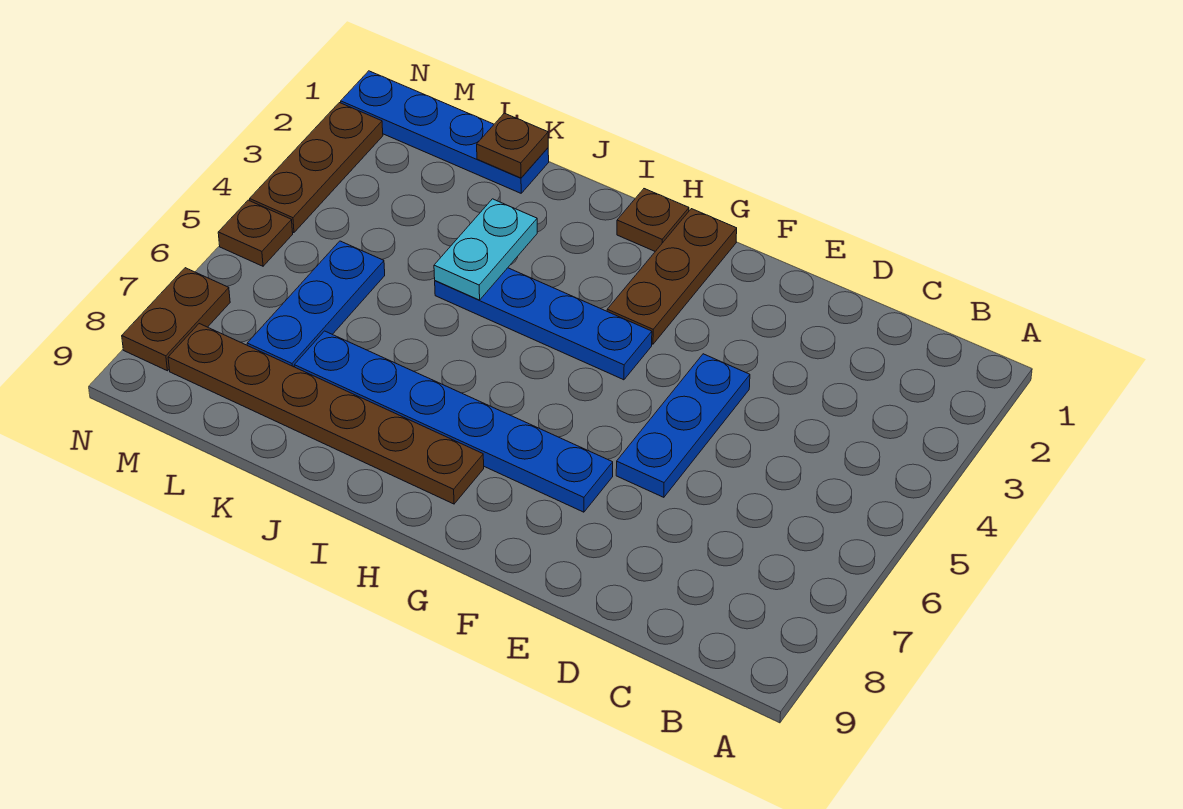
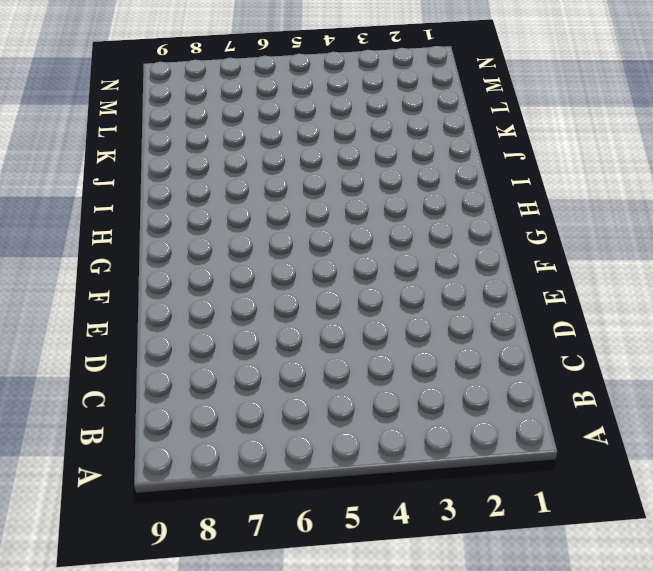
none -> blue plate E4:E6 level 1
none -> blue plate F7:K7 level 1
none -> brown plate G1:G3 level 1

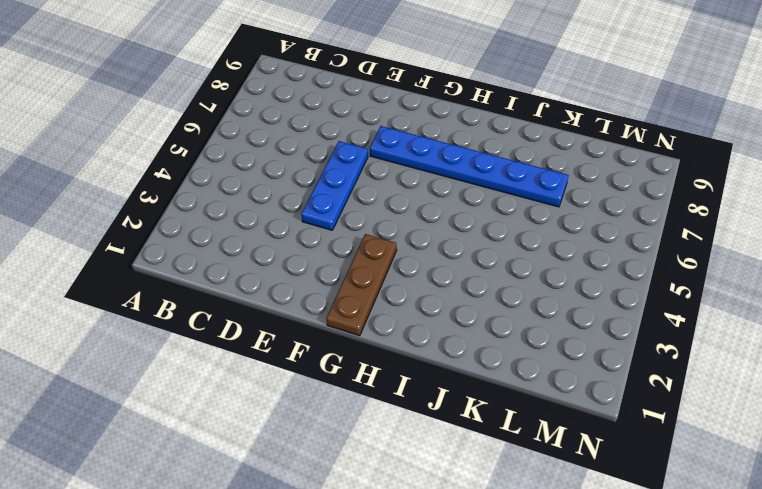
none -> blue plate G4:J4 level 1
none -> brown plate H1 level 1
none -> brown plate H8:M8 level 1

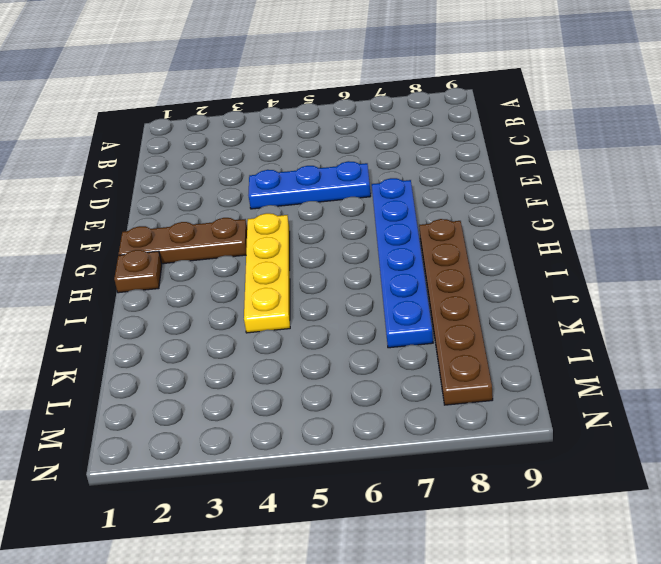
yellow plate G4:J4 level 1 -> blue plate G4:J4 level 1
none -> blue plate K1:N1 level 1
none -> blue plate L5:L7 level 1
none -> brown plate N2:N4 level 1

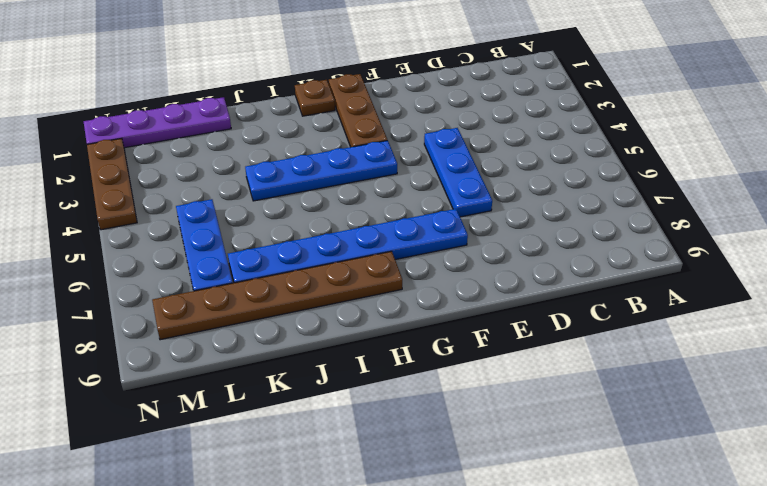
purple plate K1:N1 level 1 -> blue plate K1:N1 level 1
none -> brown plate N5 level 1
none -> brown plate N7:N8 level 1
none -> cyan plate J3:J4 level 2

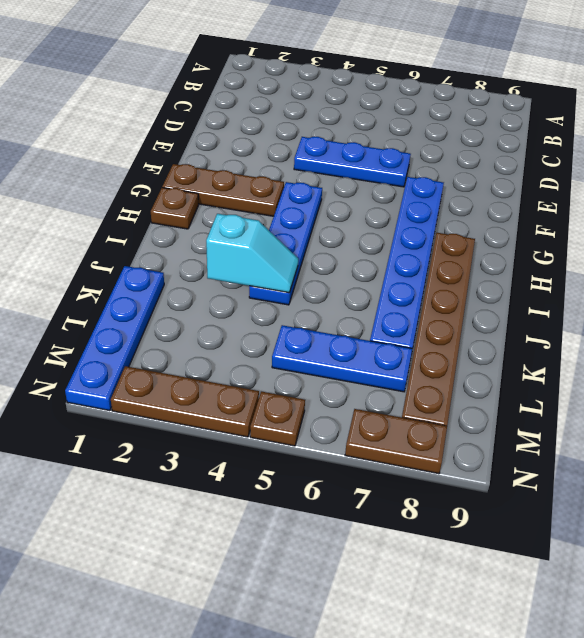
cyan slope J3:J4 level 2 top 3 -> cyan plate J3:J4 level 2
none -> brown plate K1 level 2

